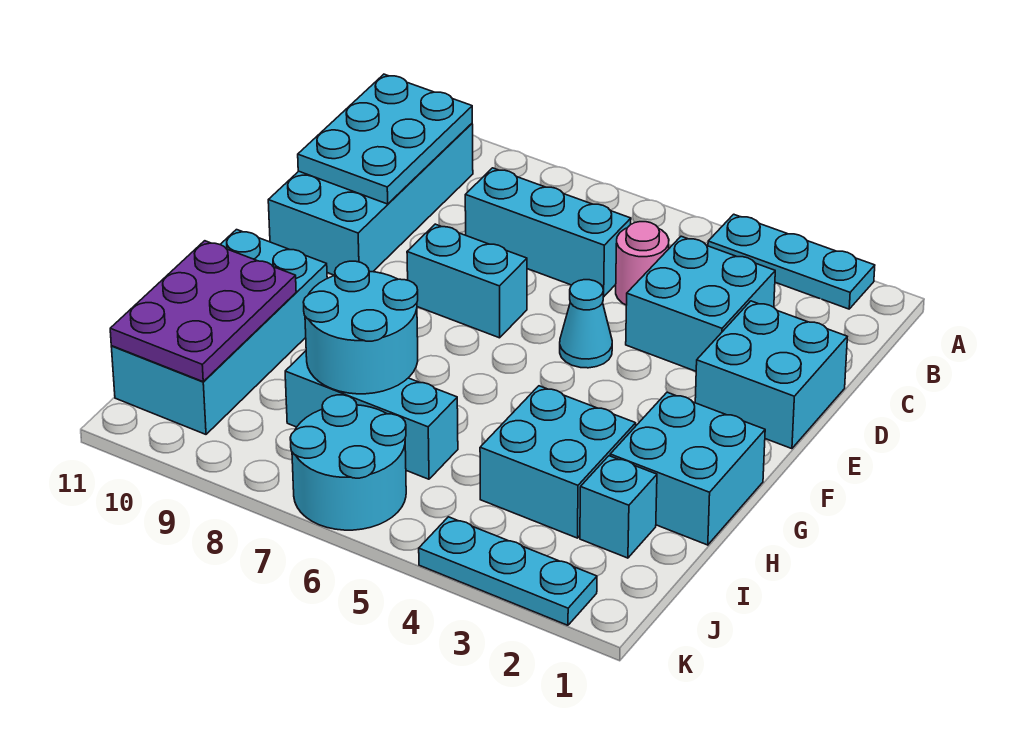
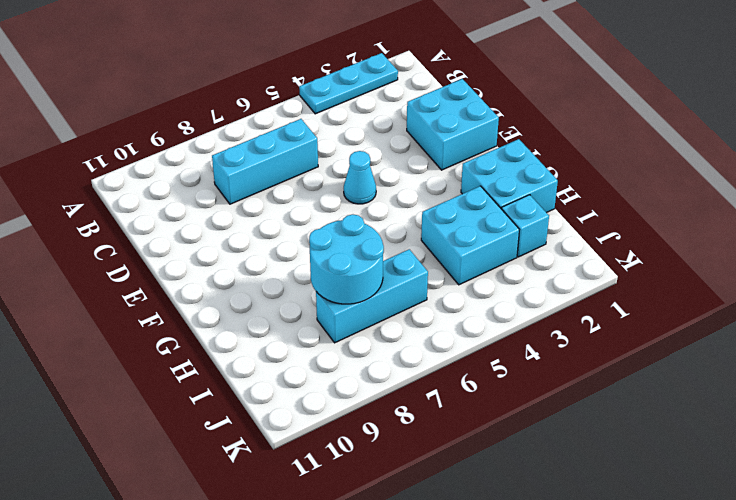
none -> cyan brick B10:E11 level 1
none -> cyan brick C3:D4 level 1
none -> pink round brick C5 level 1

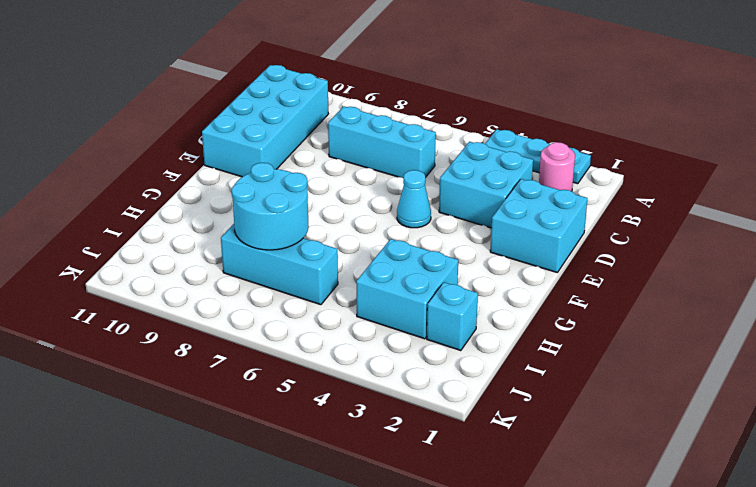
pink round brick B2 level 1 -> pink round brick C5 level 1
none -> cyan brick E7:E8 level 1
none -> cyan brick G1:H2 level 1
none -> cyan brick G10:J11 level 1

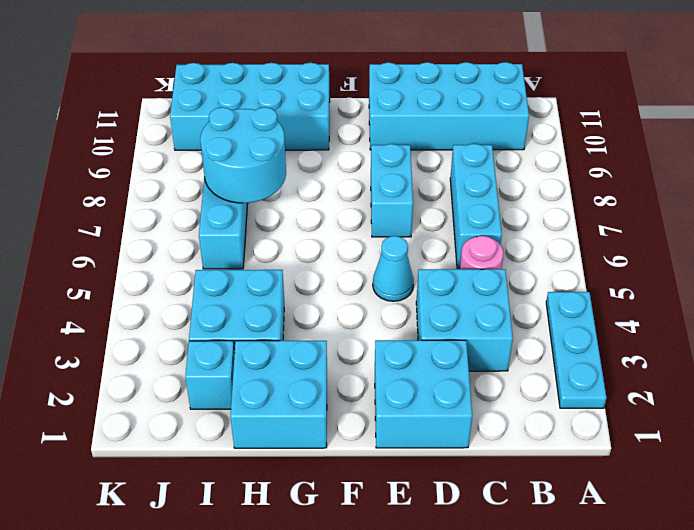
none -> cyan round brick J6:K7 level 1
none -> cyan plate K2:K4 level 1
none -> cyan plate B10:D11 level 2

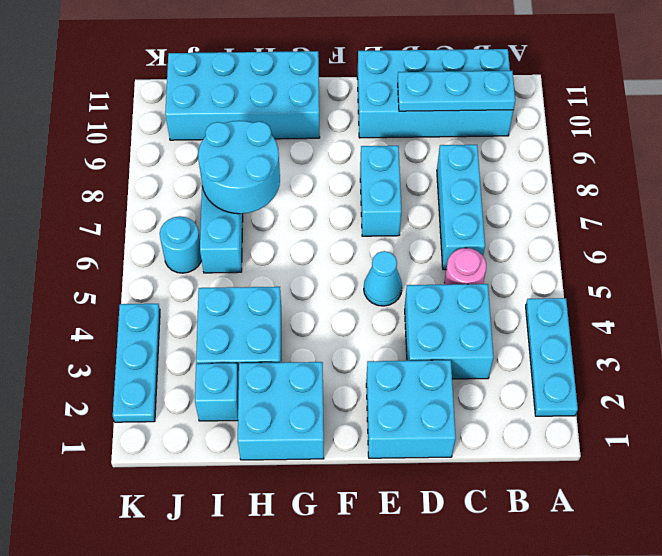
cyan plate B10:D10 level 2 -> cyan plate B10:D11 level 2
cyan round brick J6 level 1 -> cyan round brick J6:K7 level 1
none -> purple plate H10:J11 level 2

